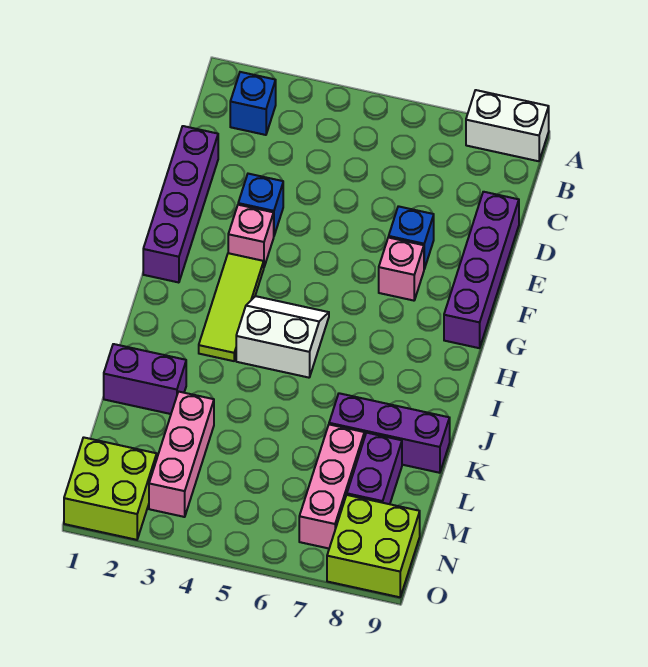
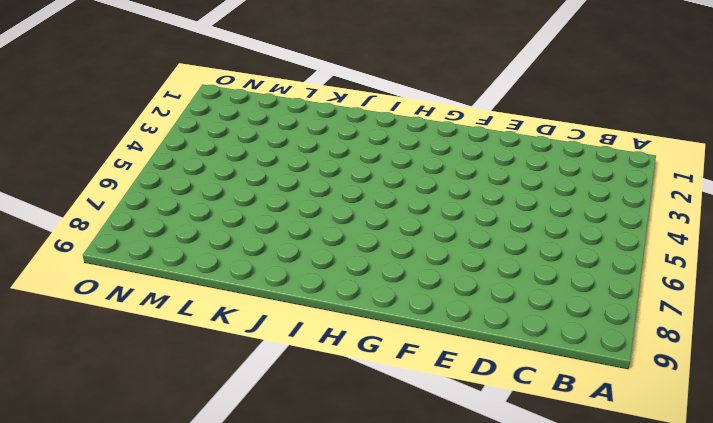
none -> white brick A8:A9 level 1
none -> blue brick B2 level 1
none -> purple brick D1:G1 level 1

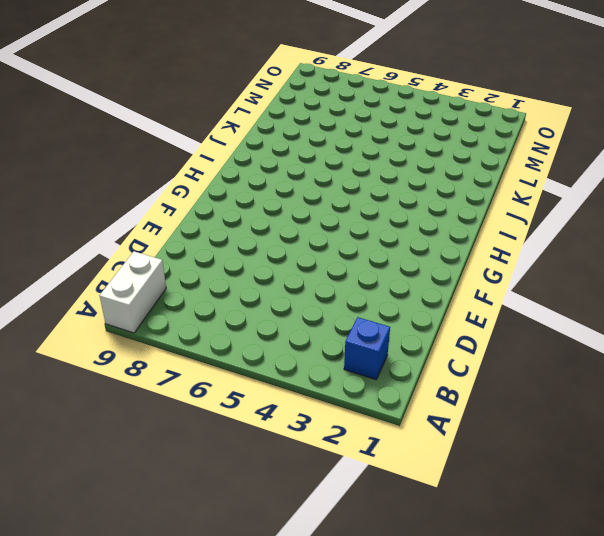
white brick A9:B9 level 1 -> white brick A8:A9 level 1
none -> purple brick D1:G1 level 1
none -> purple brick D9:G9 level 1
none -> blue brick E3 level 1

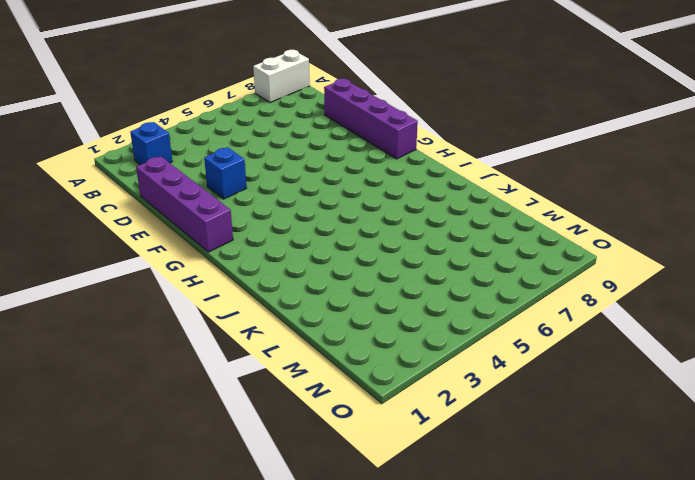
none -> blue brick E7 level 1
none -> pink brick F3 level 1
none -> pink brick F7 level 1

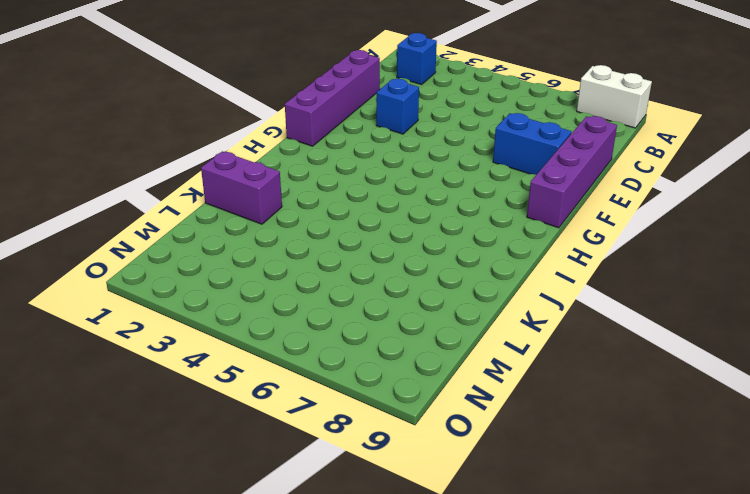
blue brick E7:E8 level 1 -> blue brick E7 level 1
none -> pink brick F3 level 1
none -> pink brick F7 level 1
none -> lime tile G3:I3 level 1

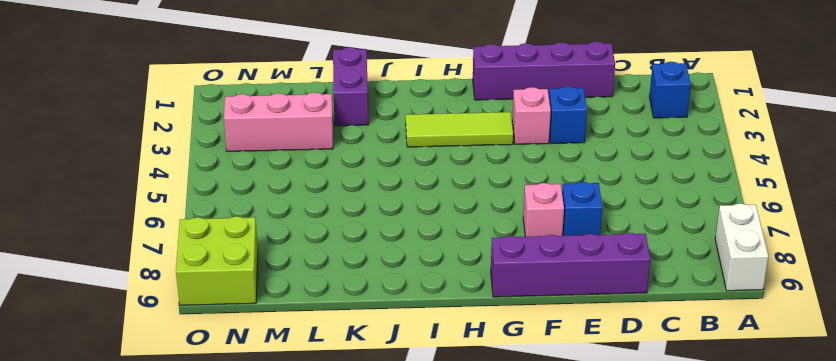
none -> white slope H4:I5 level 1 top I
none -> purple brick K7:K9 level 1
none -> pink brick L7:N7 level 1

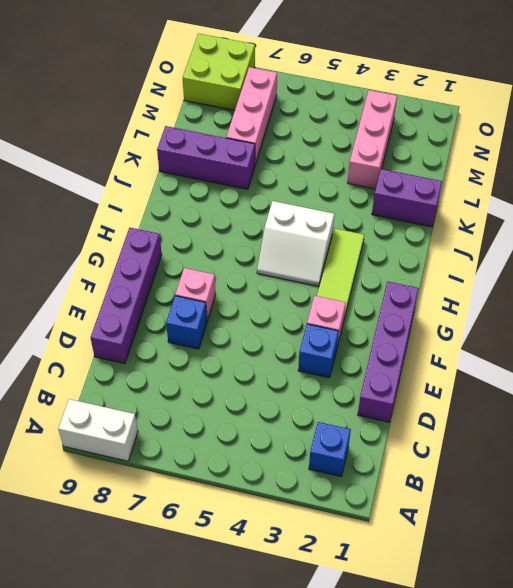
none -> purple brick L8:M8 level 1
none -> lime brick N1:O2 level 1

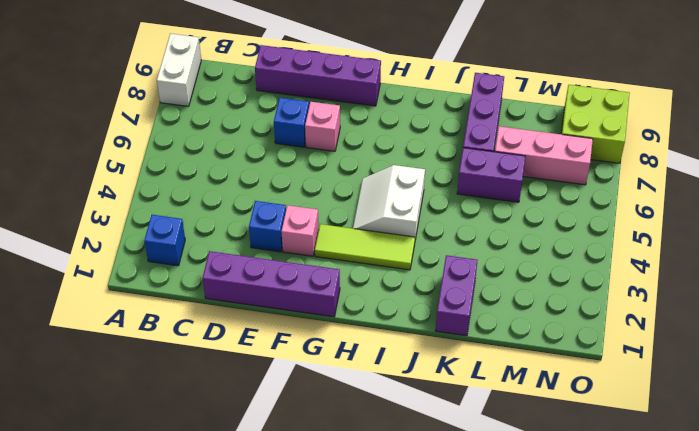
purple brick K6:L6 level 1 -> purple brick L8:M8 level 1
none -> pink brick L3:N3 level 1
none -> lime brick N1:O2 level 1

